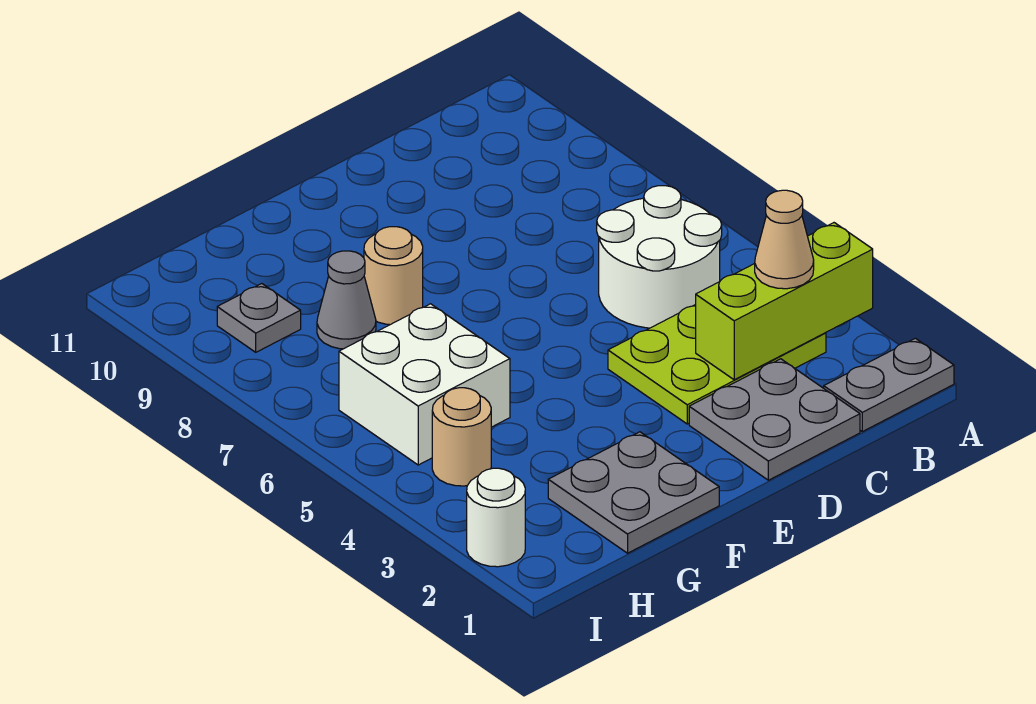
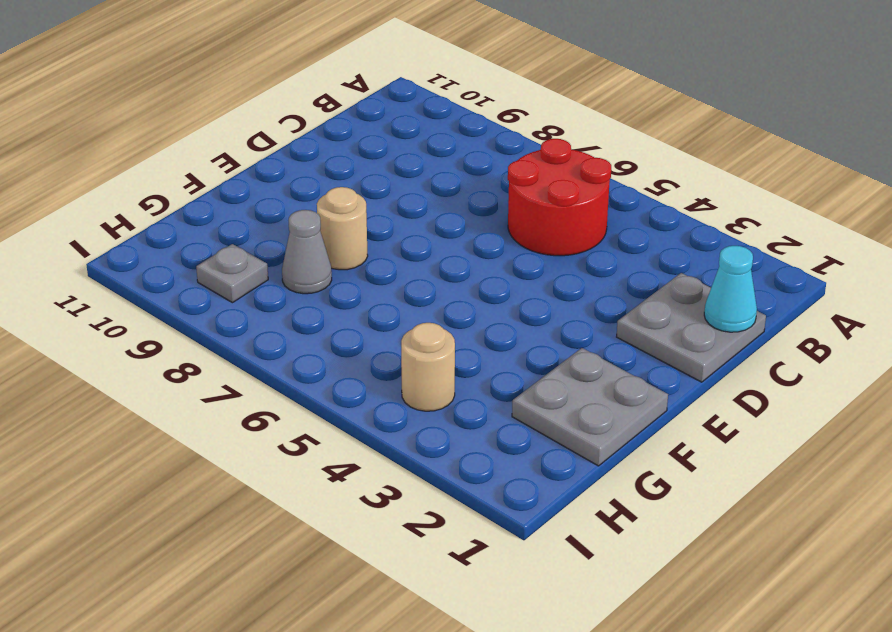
red round brick B5:C6 level 1 -> white round brick B5:C6 level 1
cyan cone C1 level 2 -> none
none -> grey plate A1:B1 level 1
none -> lime plate B3:D4 level 1
none -> white brick G5:H6 level 1

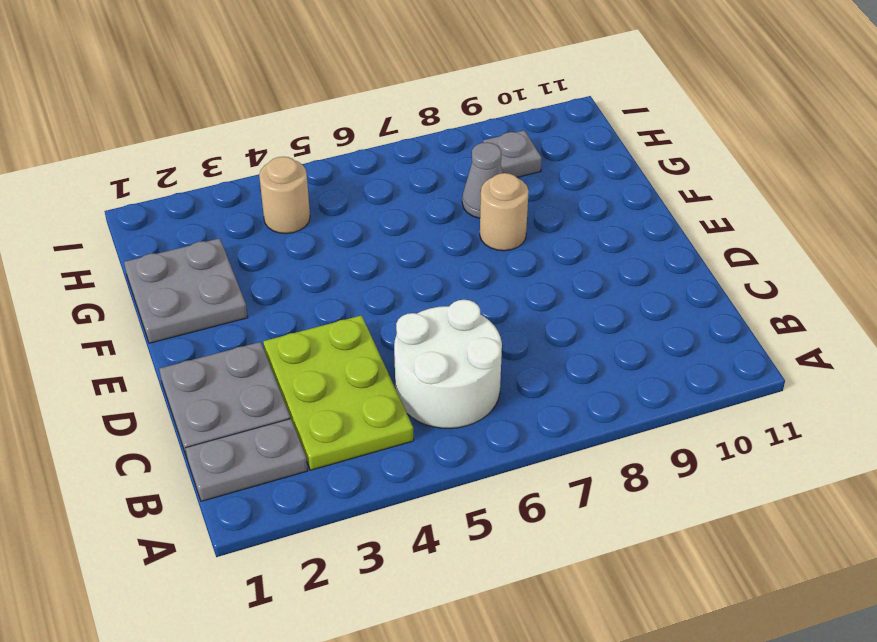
grey plate B1:B2 level 1 -> grey plate A1:B1 level 1
none -> white brick G5:H6 level 1
none -> white round brick I2 level 1
none -> lime brick A3:C3 level 2

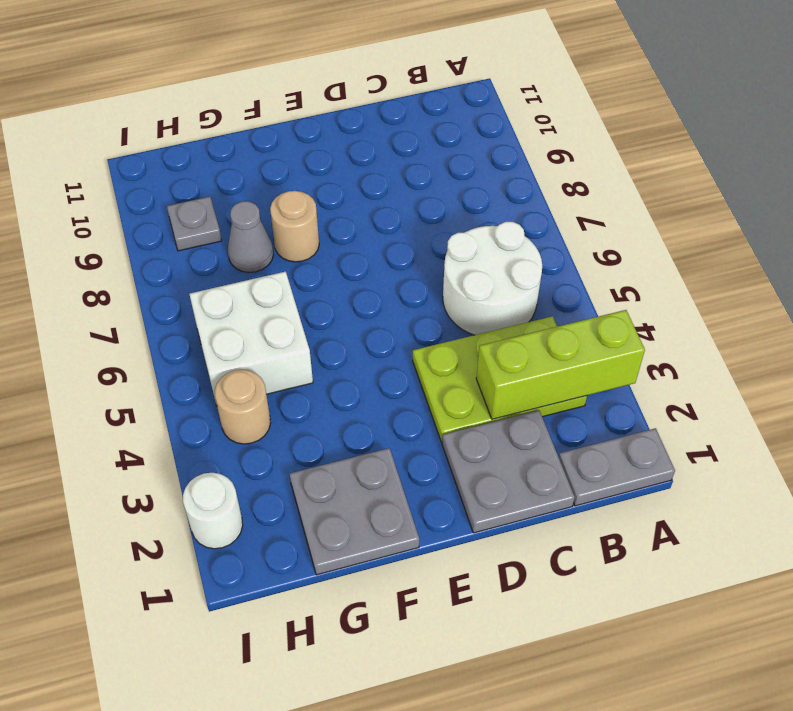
none -> tan cone B3 level 3

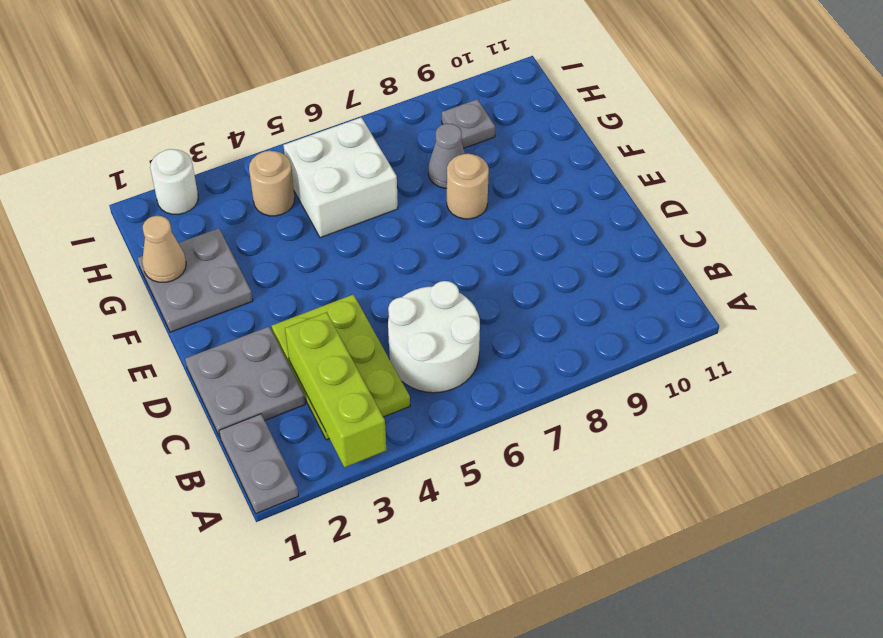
tan cone G1 level 2 -> tan cone B3 level 3

